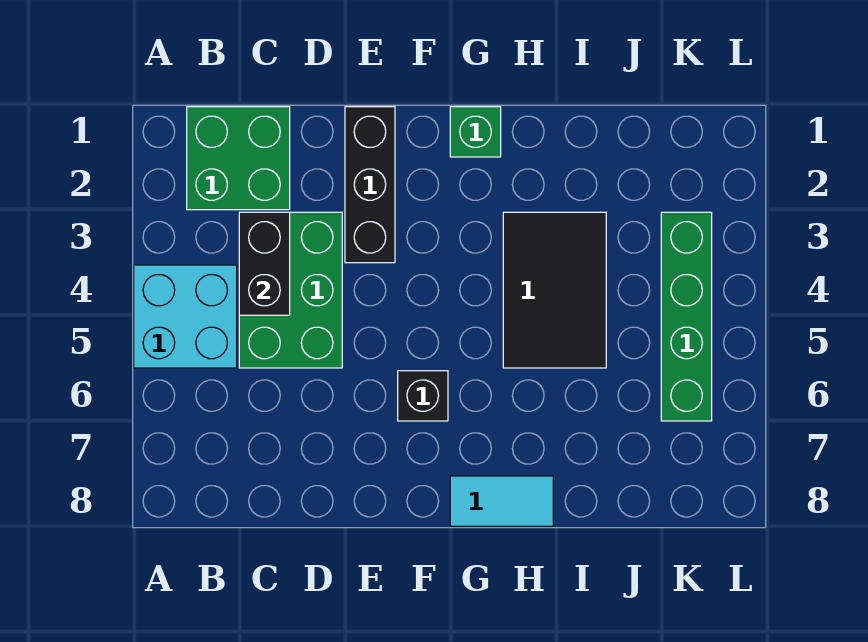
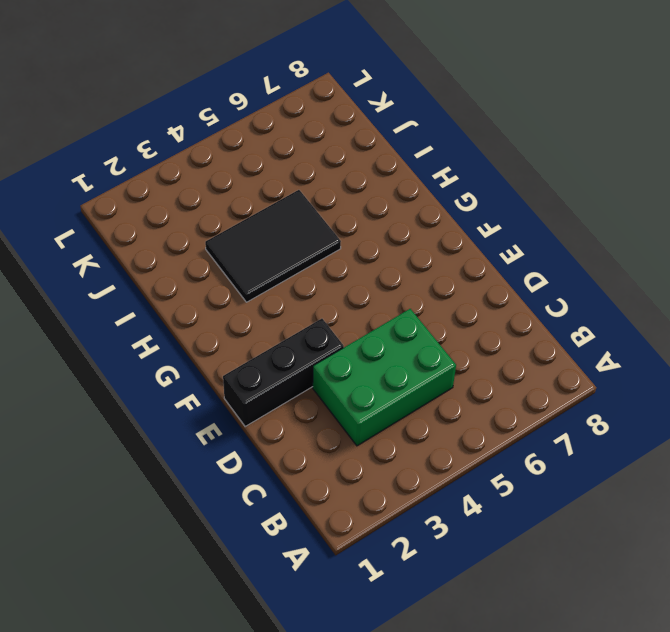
none -> cyan brick A4:B5 level 1
none -> green brick B1:C2 level 1

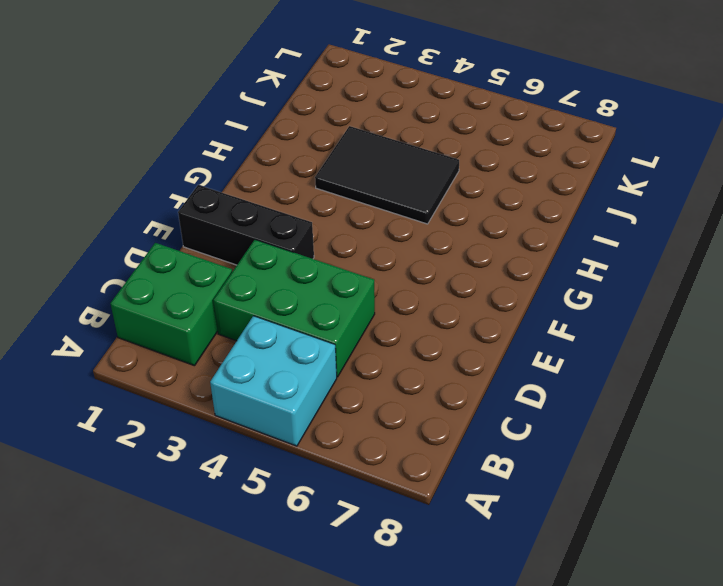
none -> black brick F6 level 1
none -> green brick G1 level 1

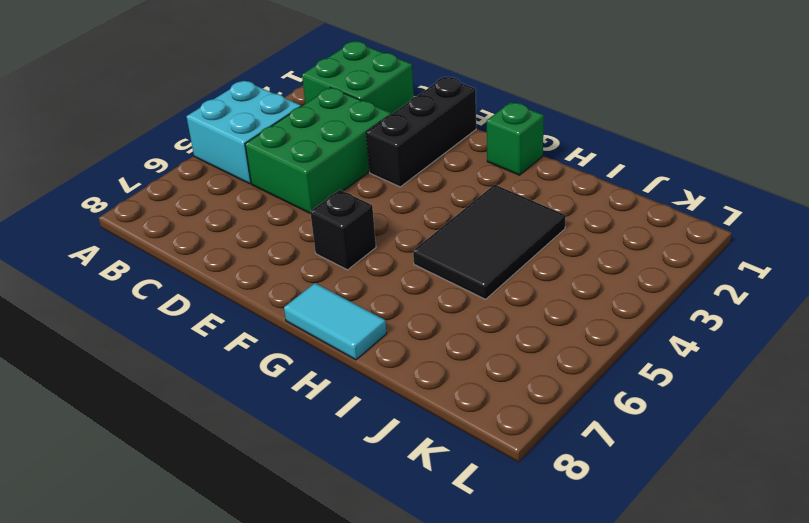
none -> green brick K3:K6 level 1
none -> black brick C3:C4 level 2

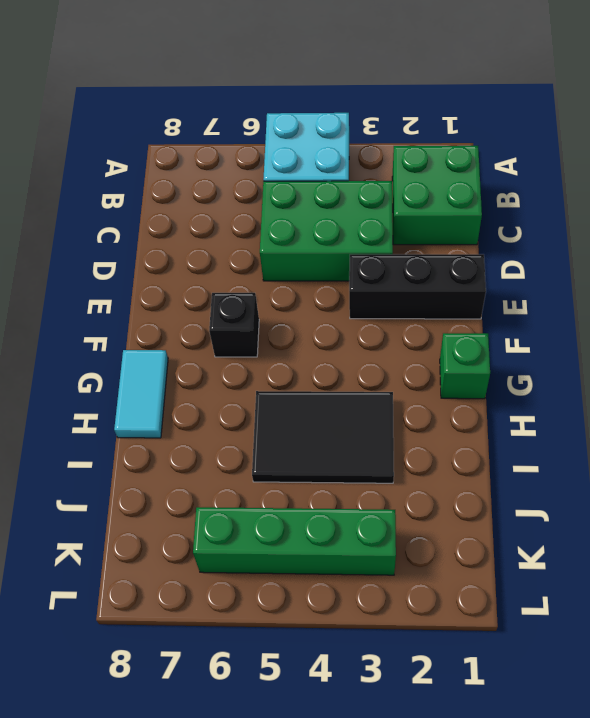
none -> black brick C3:C4 level 2

